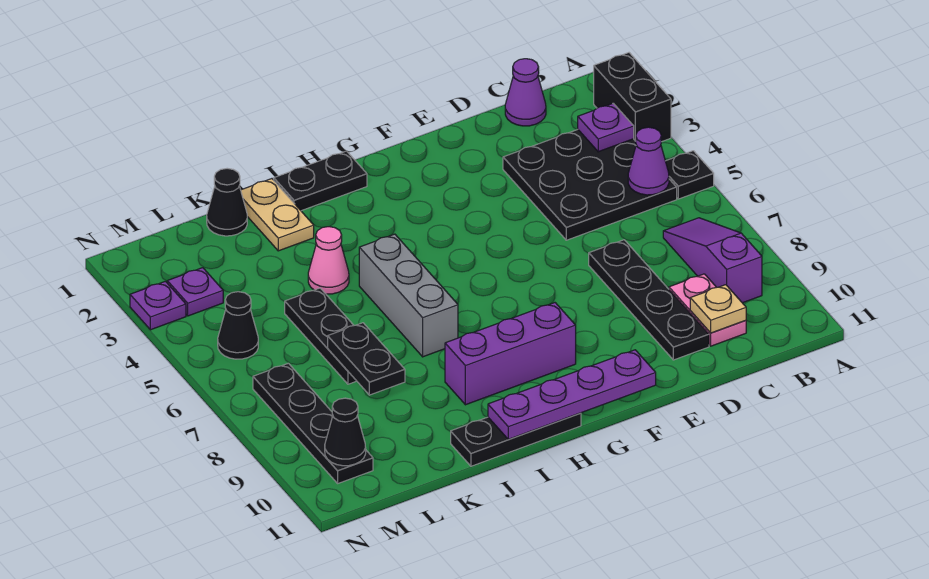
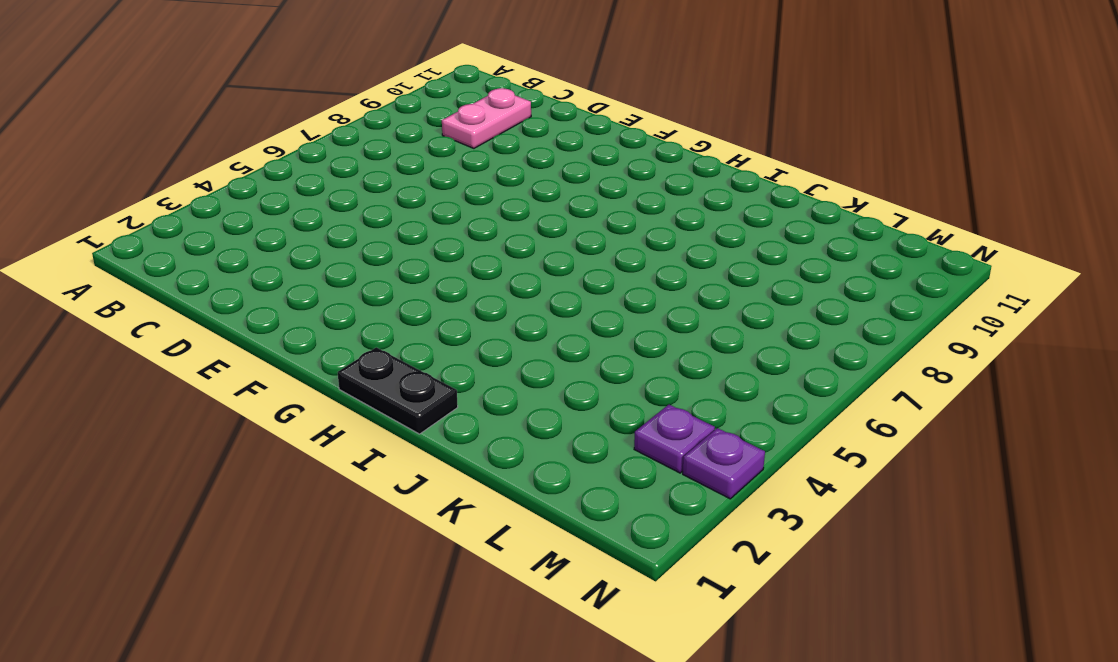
none -> black brick A2:A3 level 1
none -> black plate A5 level 1
none -> black plate B3:D5 level 1

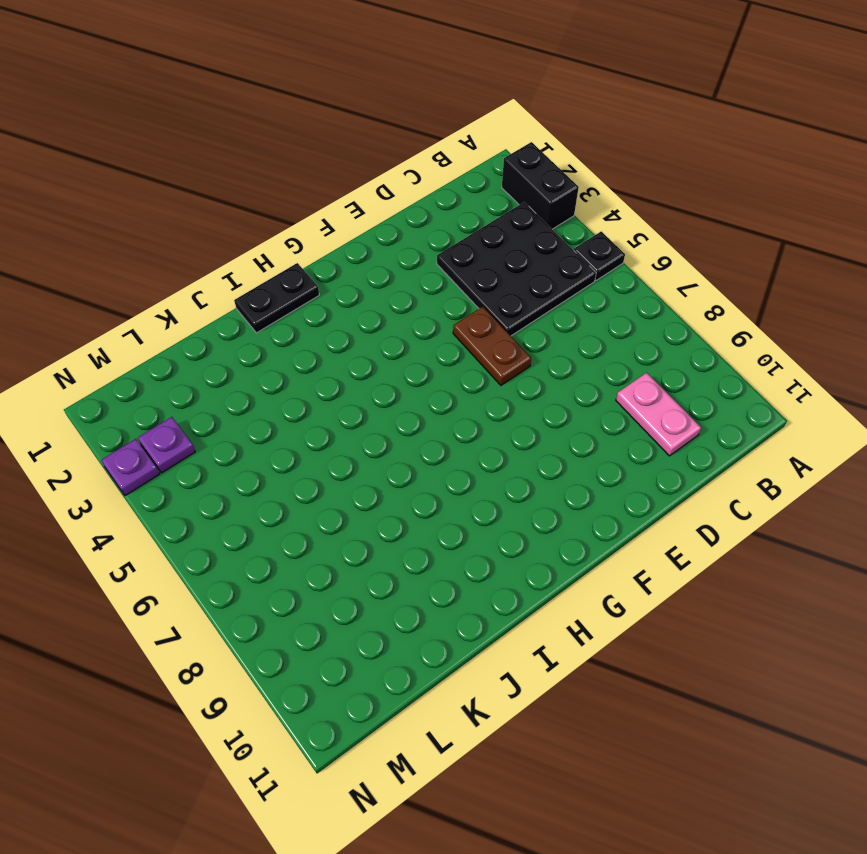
brown plate E5:E6 level 1 -> none
none -> purple slope B7:B9 level 1 top 9
none -> purple cone C1 level 1
none -> black plate D7:D10 level 1

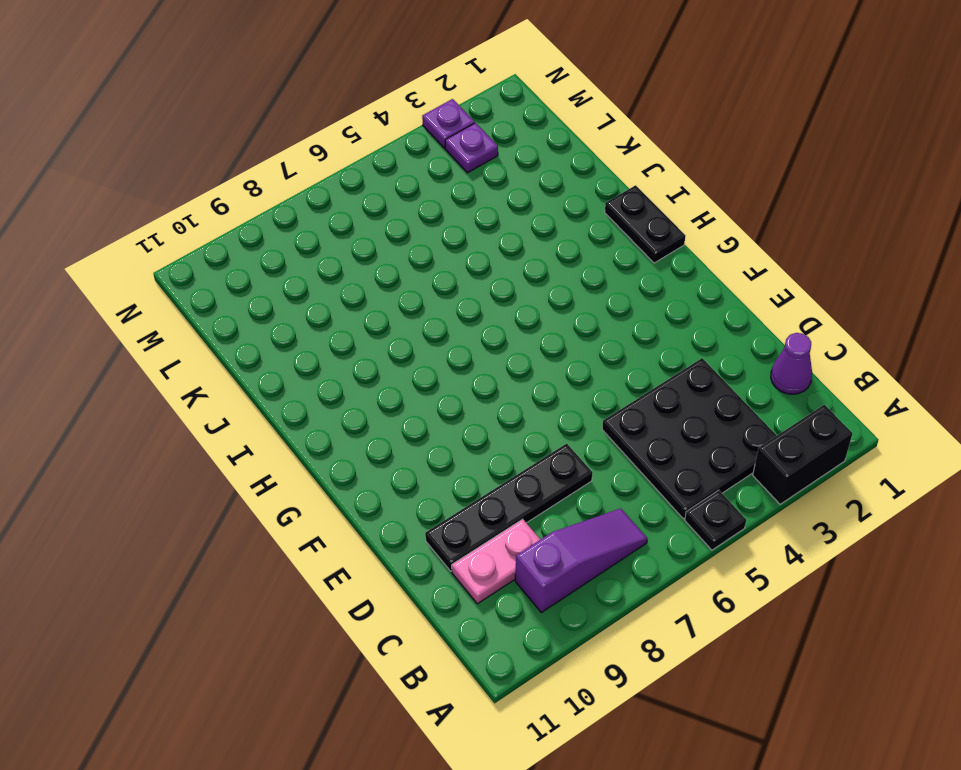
none -> purple brick G9:I9 level 1
none -> black plate H11:J11 level 1
none -> grey brick I5:I7 level 1

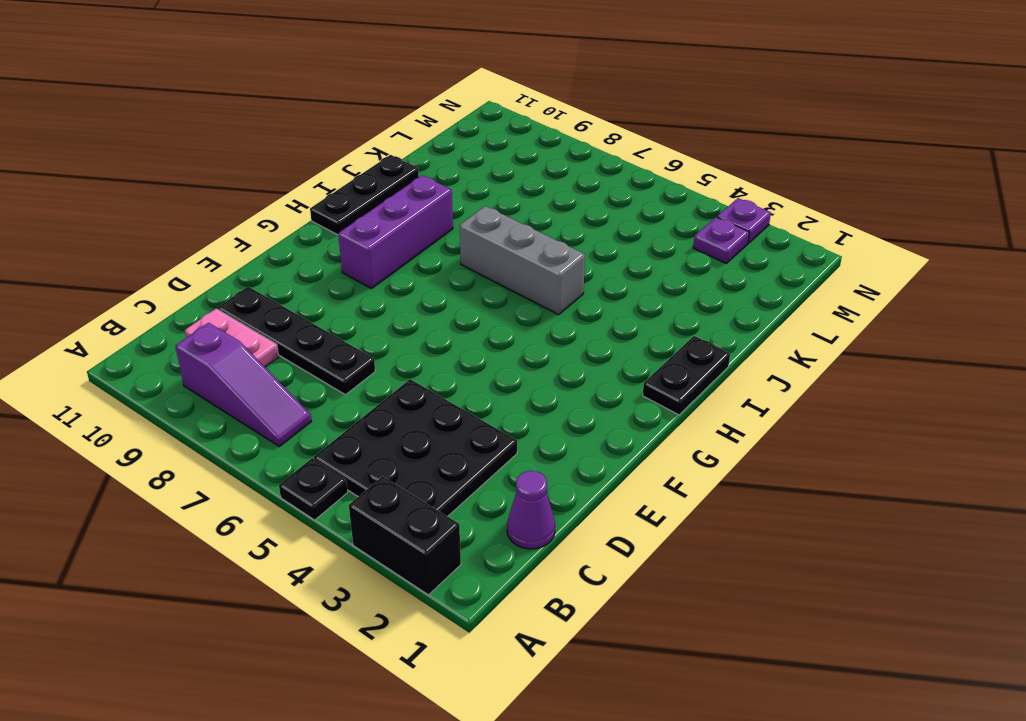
none -> tan plate J1:J2 level 1
none -> pink cone J4 level 1
none -> black cone K1 level 1

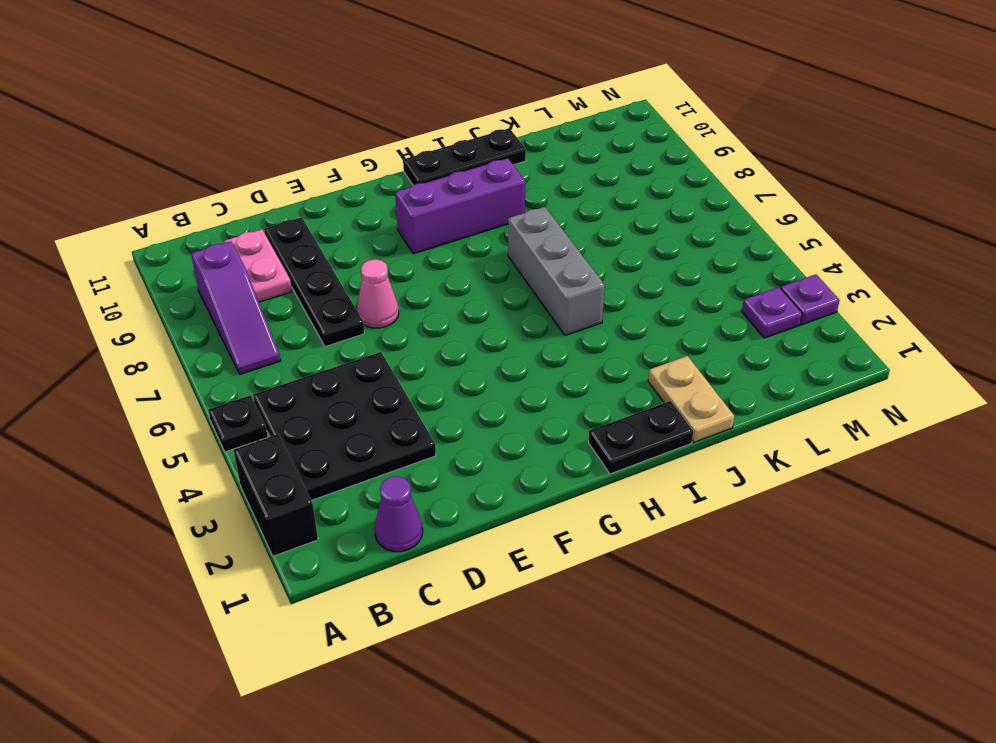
pink cone E7 level 1 -> pink cone J4 level 1
none -> black cone K1 level 1
none -> black plate K5:K7 level 1
none -> black cone M5 level 1

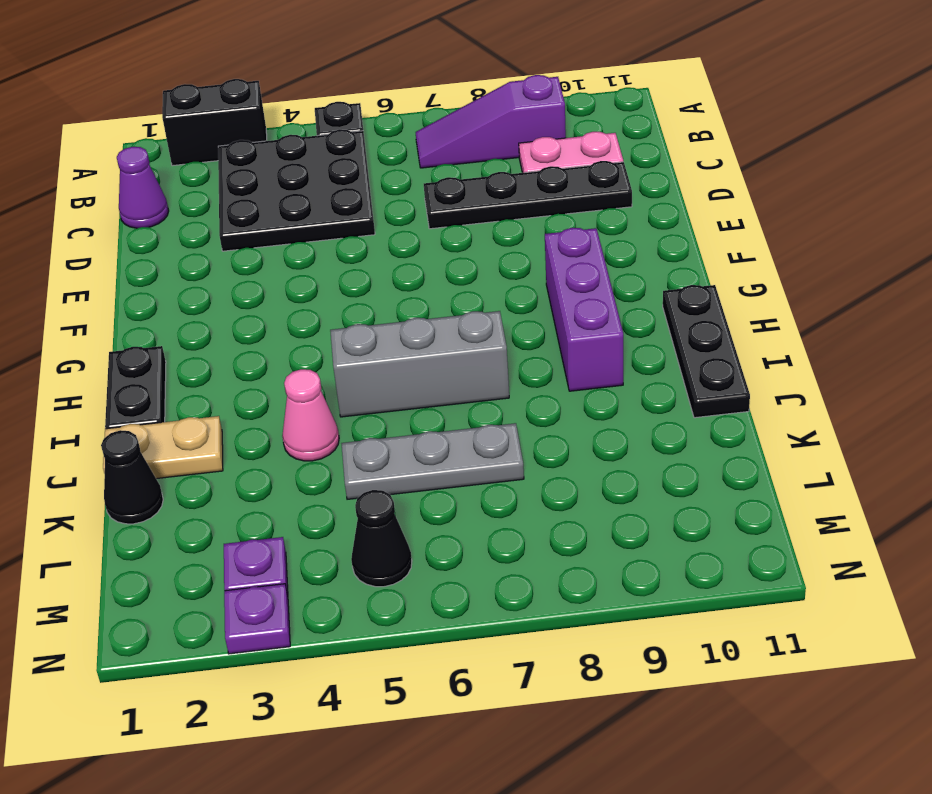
grey plate K5:K7 level 1 -> black plate K5:K7 level 1
none -> black plate M7:M10 level 1
none -> purple plate B3 level 2
none -> purple cone B5 level 2

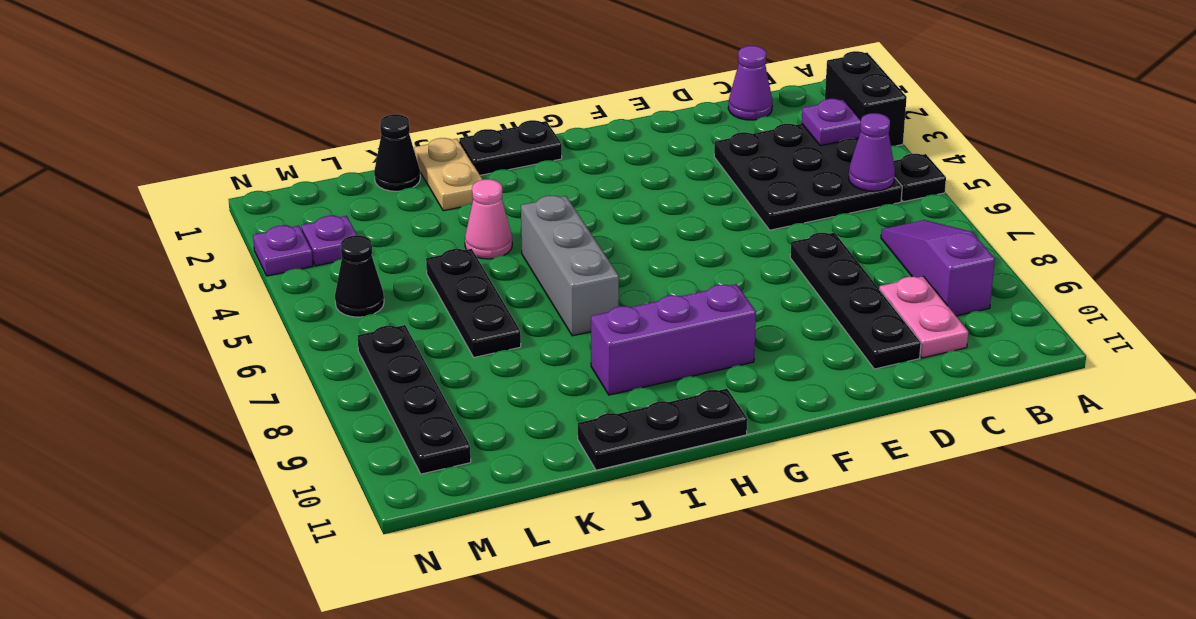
none -> tan plate C10 level 2
none -> purple plate F11:I11 level 2
none -> black plate K7:K8 level 2

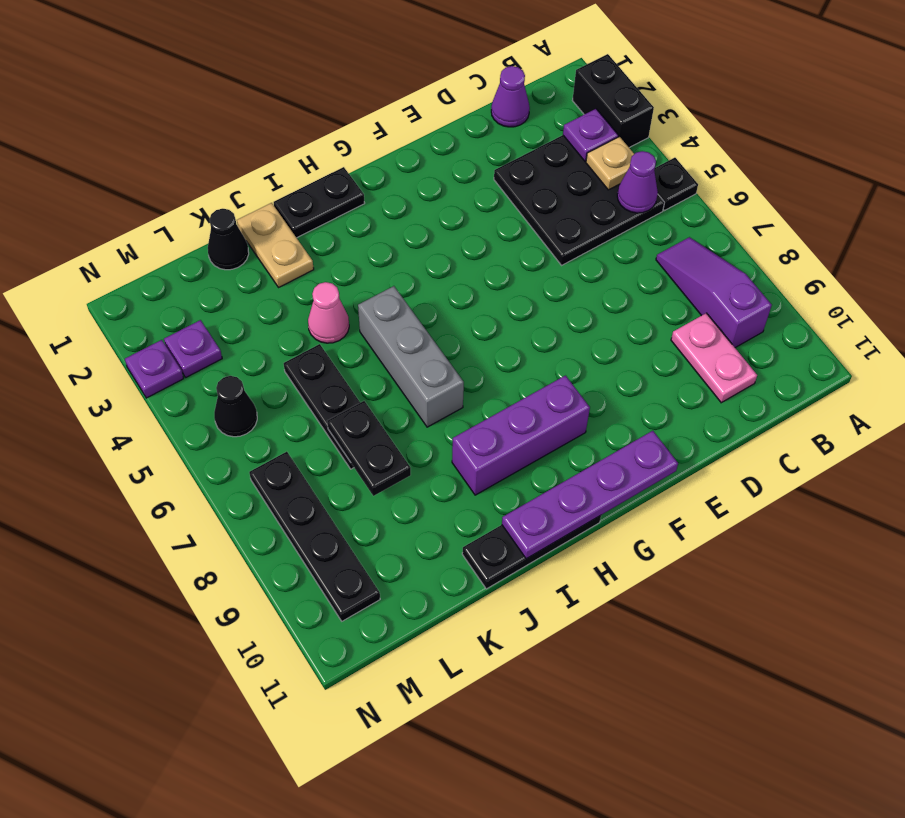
tan plate B4 level 2 -> tan plate C10 level 2
none -> black plate D7:D10 level 1
none -> black cone M10 level 2

